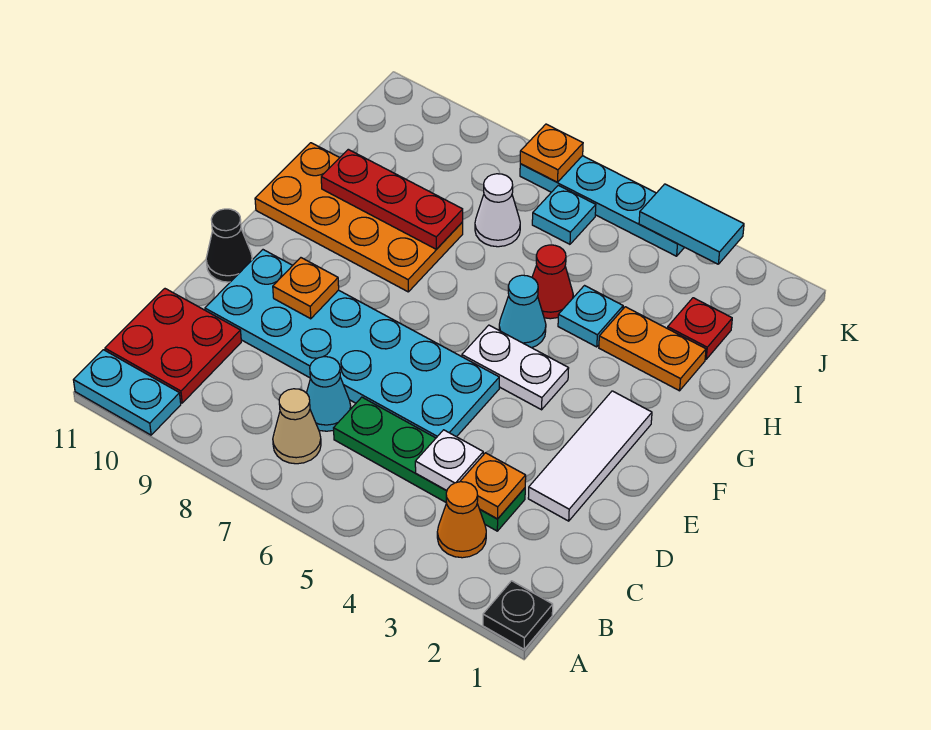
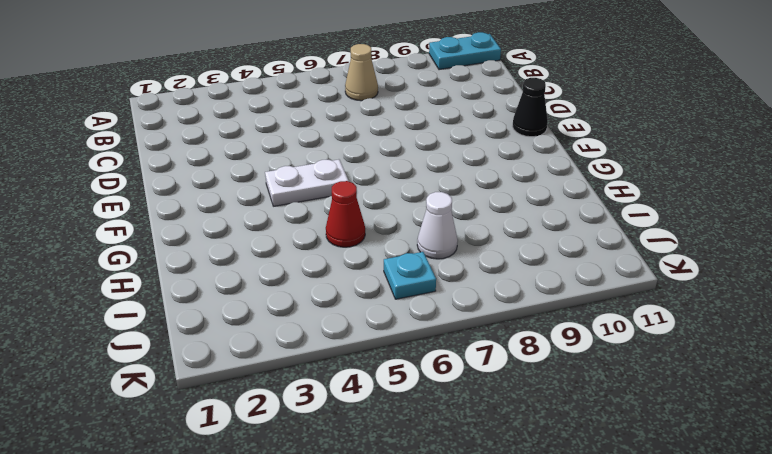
none -> black plate A1 level 1
none -> orange cone B3 level 1
none -> red plate B10:C11 level 1

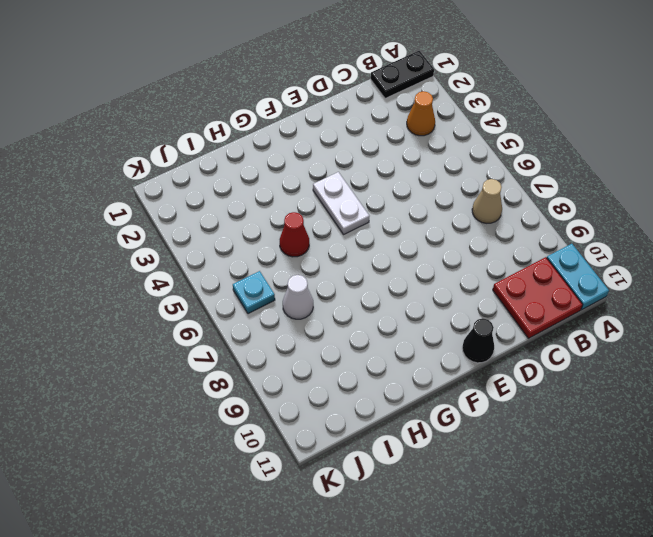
black plate A1:B1 level 1 -> black plate A1 level 1
none -> green plate C3:C6 level 1
none -> cyan cone C7 level 1
none -> white tile D2:F2 level 1

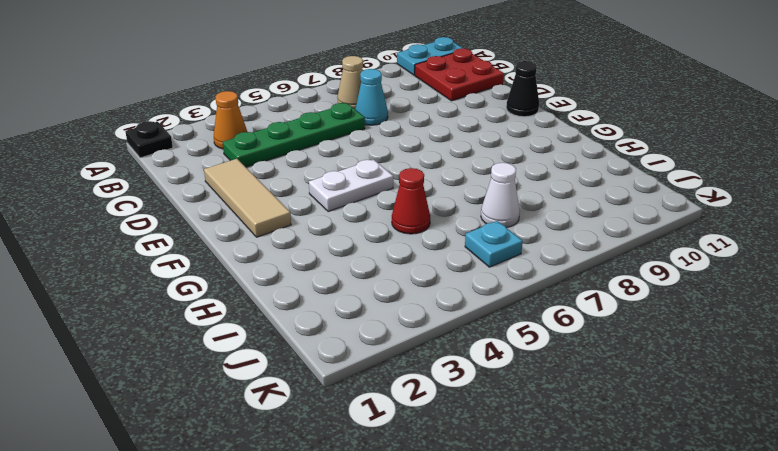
tan tile D2:F2 level 1 -> white tile D2:F2 level 1
none -> cyan plate D5:E10 level 1
none -> cyan cone G5 level 1
none -> orange plate G8:H11 level 1

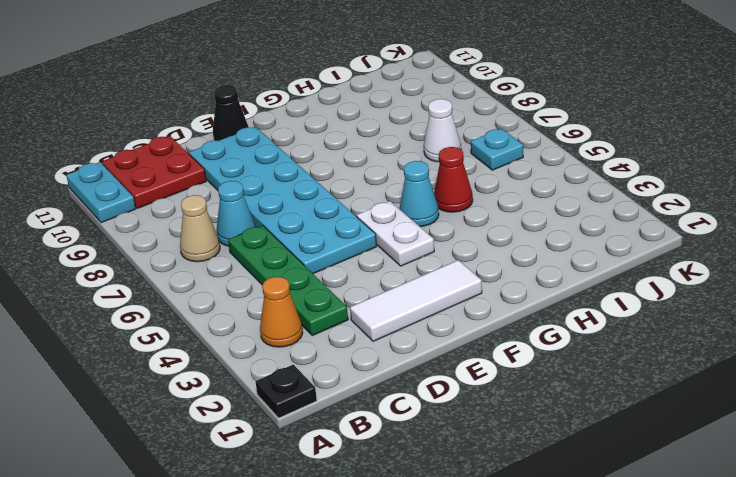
none -> orange plate G8:H11 level 1
none -> orange plate H2:H3 level 1
none -> cyan plate H4 level 1

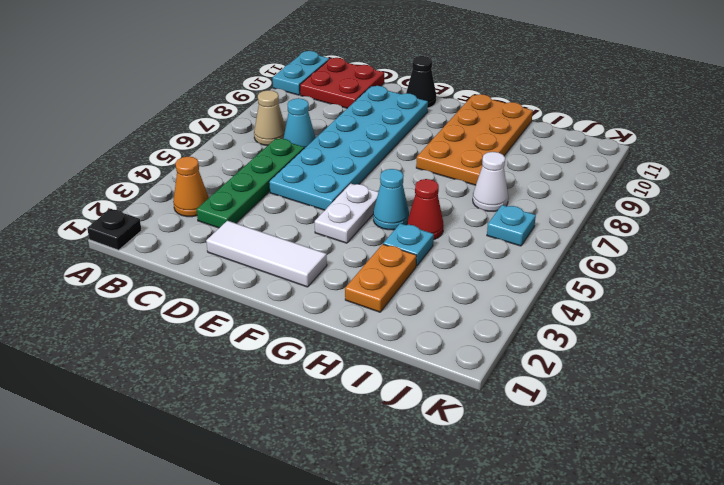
none -> red plate I2 level 1
none -> cyan plate K4:K7 level 1
none -> orange plate C3 level 2

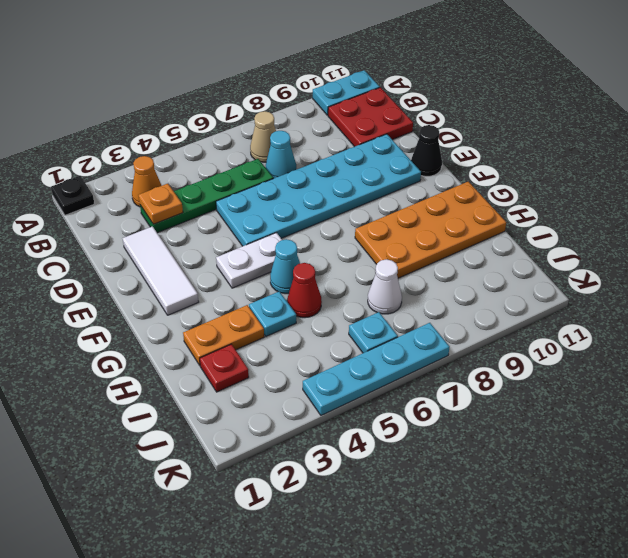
none -> white plate C4 level 2
none -> orange plate E9 level 2
none -> red plate H8:H10 level 2

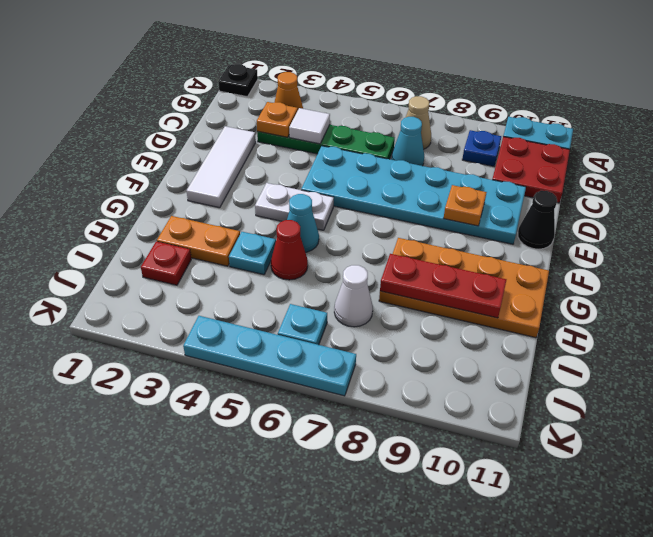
blue plate B9 level 1 -> none
white tile C4 level 2 -> white plate C4 level 2
none -> cyan tile K3:K4 level 2
none -> orange plate K7 level 2

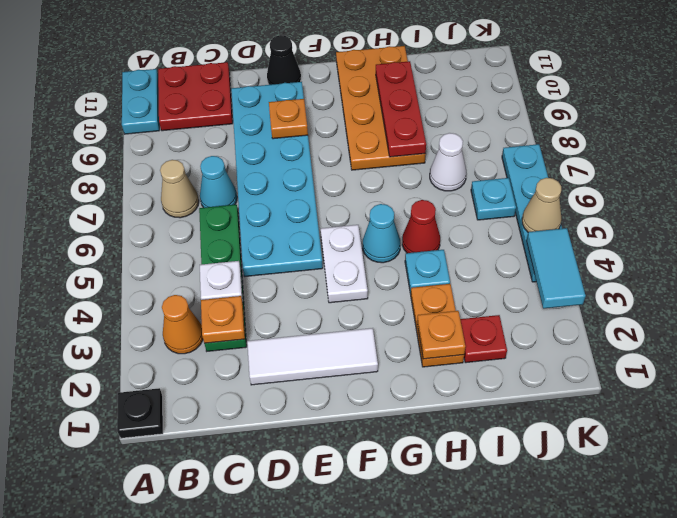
orange plate H2 level 2 -> orange plate K7 level 2
tan cone K5 level 2 -> none

